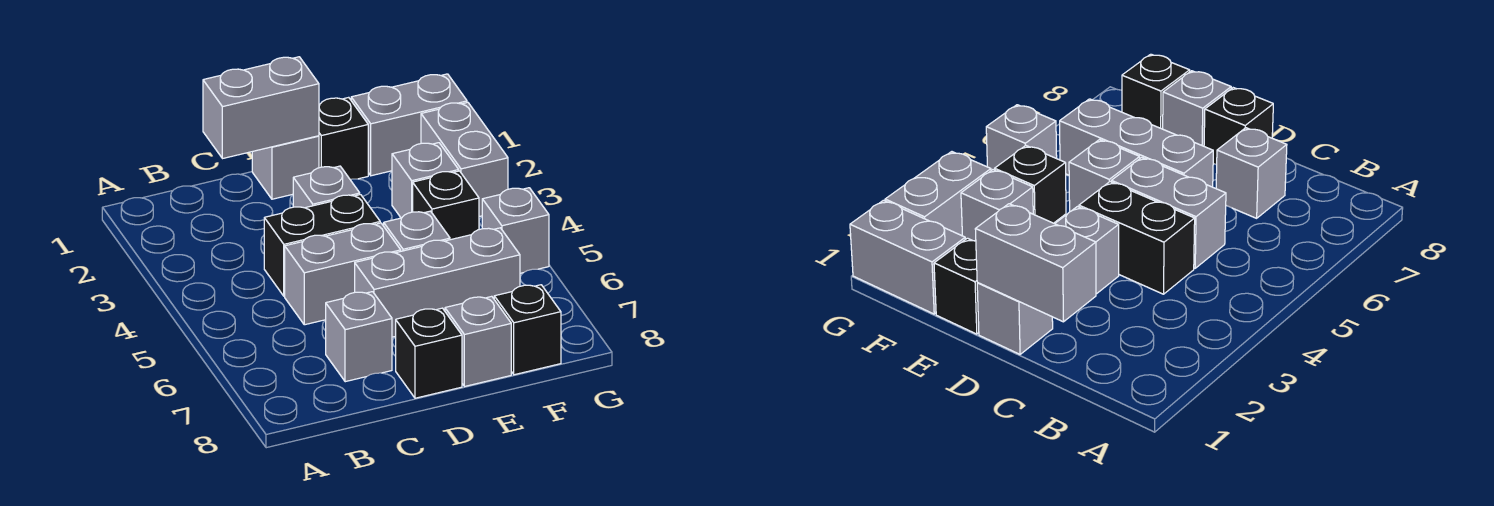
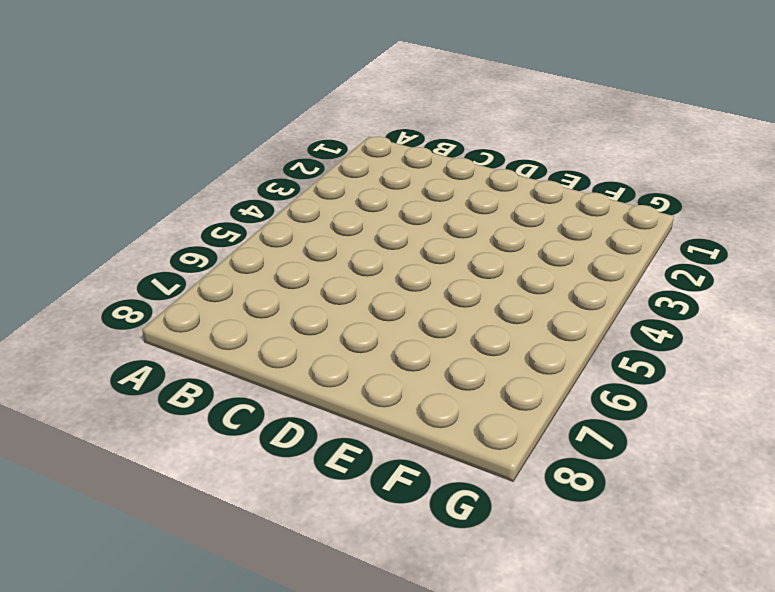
none -> black brick C4:D4 level 1
none -> grey brick C5:D5 level 1
none -> grey brick C7 level 1

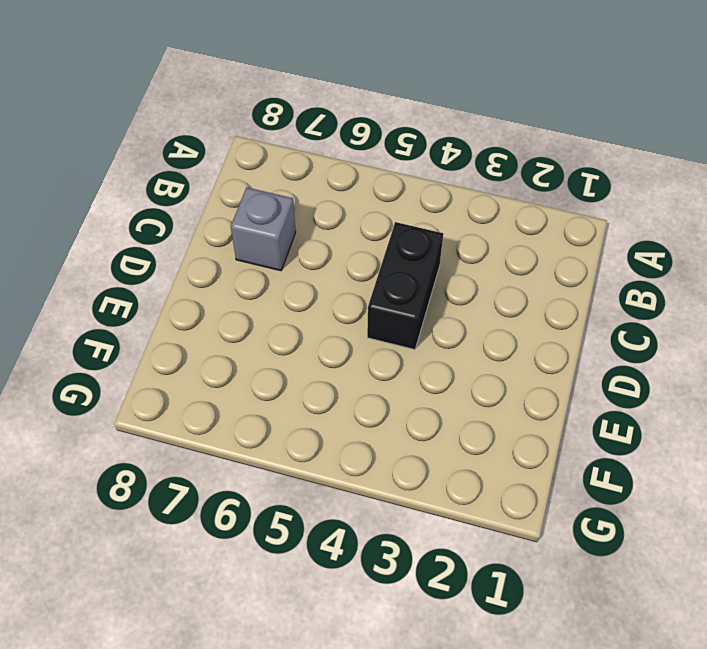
none -> grey brick C5:D5 level 1
none -> grey brick D1 level 1
none -> grey brick D3 level 1

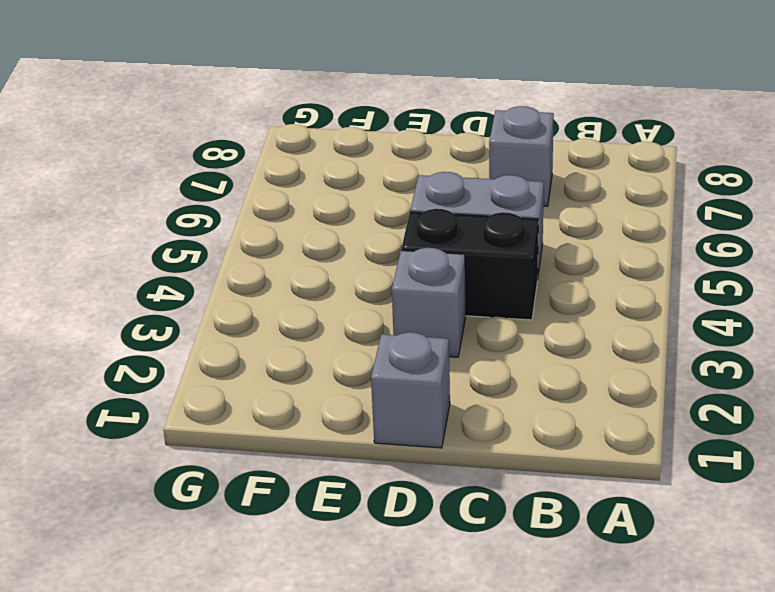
none -> grey brick D6:F6 level 1
none -> black brick D8 level 1
none -> black brick E1 level 1

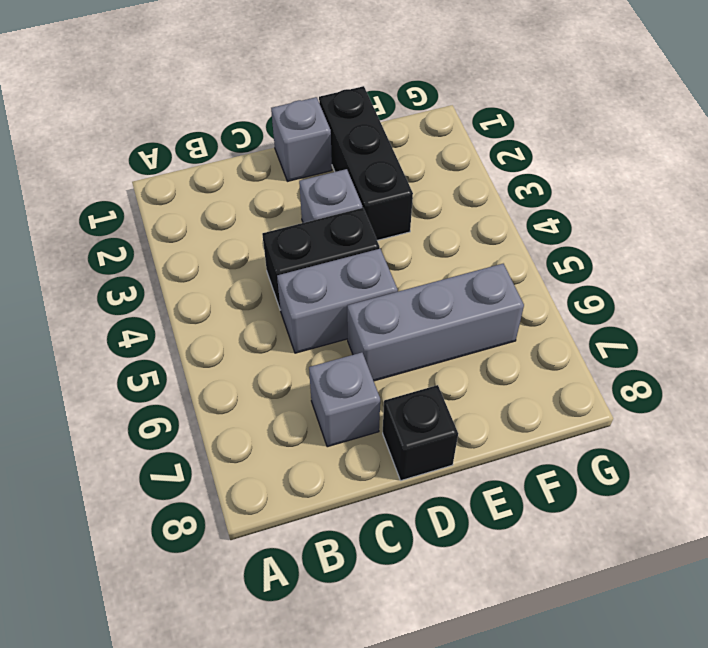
black brick E1:E3 level 1 -> black brick E1 level 1
none -> grey brick E5 level 1
none -> grey brick E8 level 1
none -> grey brick F1:G1 level 1

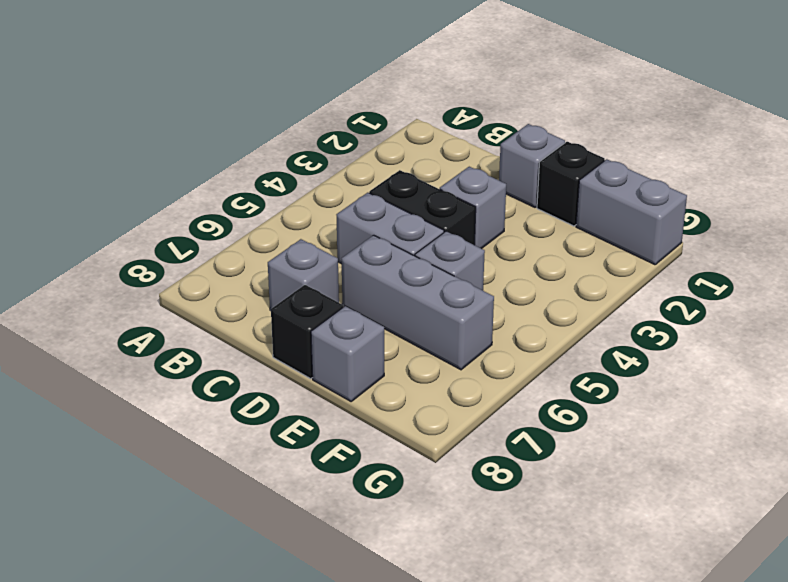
none -> grey brick F3 level 1
none -> black brick F4 level 1
none -> black brick F8 level 1

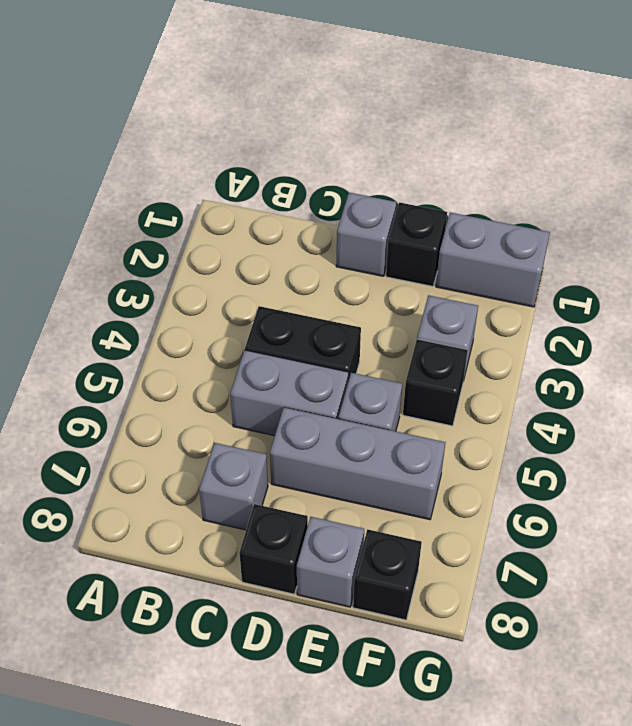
none -> grey brick D3 level 1
none -> grey brick G2:G3 level 1
none -> grey brick G5 level 1

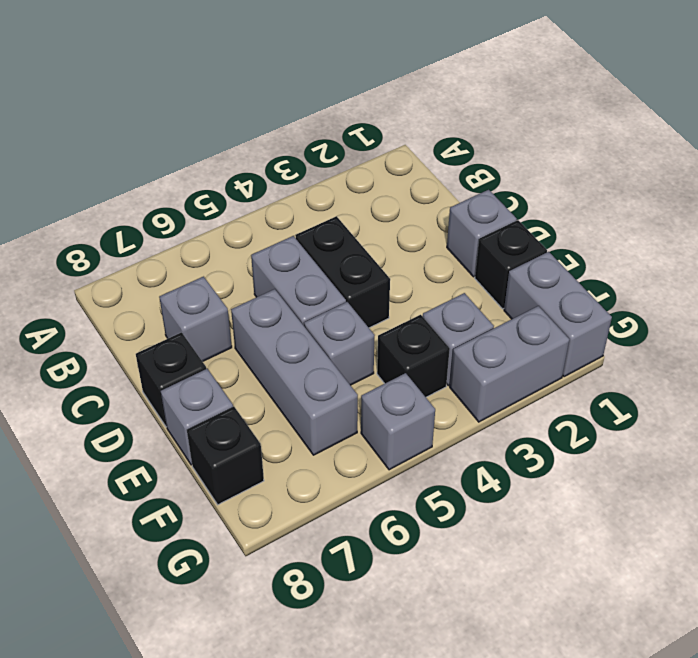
none -> grey brick D3 level 1
none -> grey brick C1:D1 level 2

